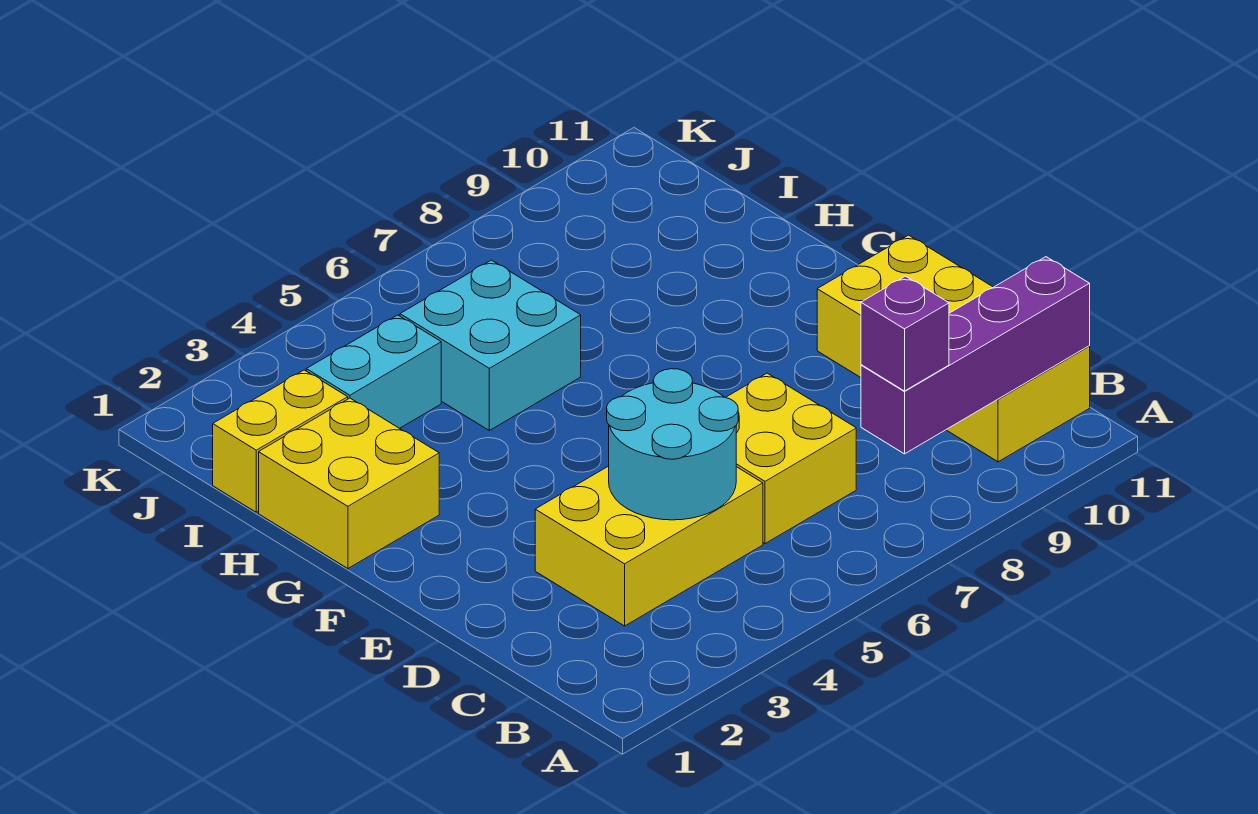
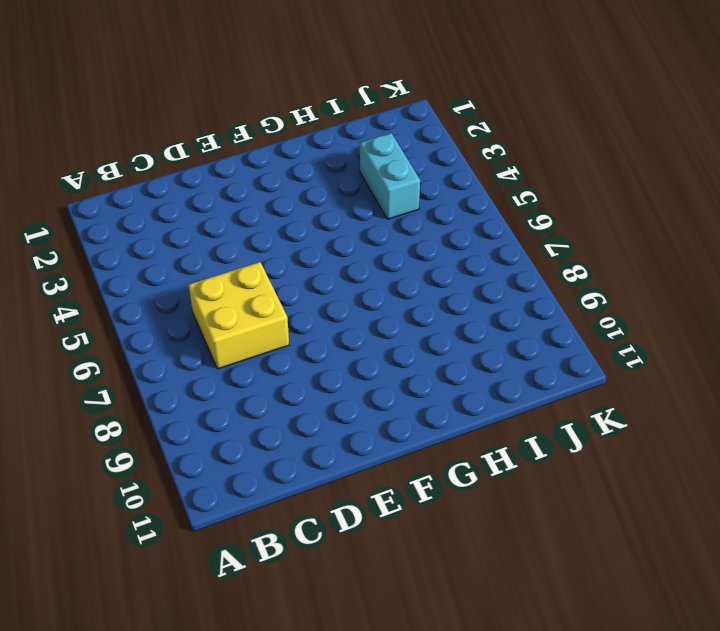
none -> yellow brick B10:E11 level 1
none -> yellow brick C3:D5 level 1

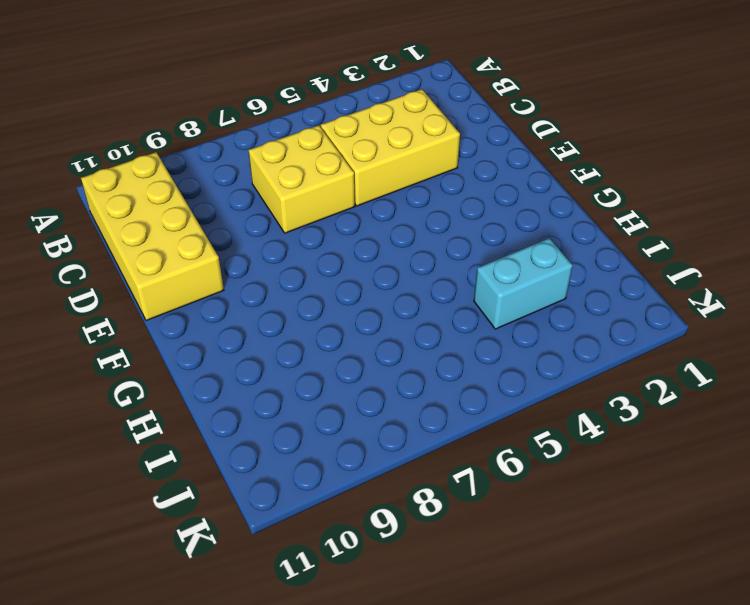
none -> yellow brick G1:H2 level 1
none -> cyan brick H5:I6 level 1

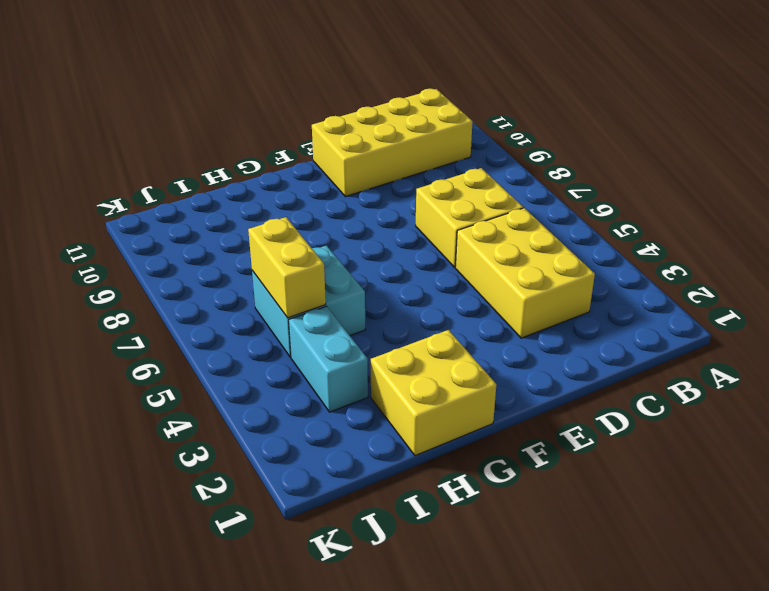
yellow brick I5:I6 level 2 -> yellow brick I1:I2 level 1
none -> purple brick B8:B11 level 2
none -> cyan round brick C4:D5 level 2

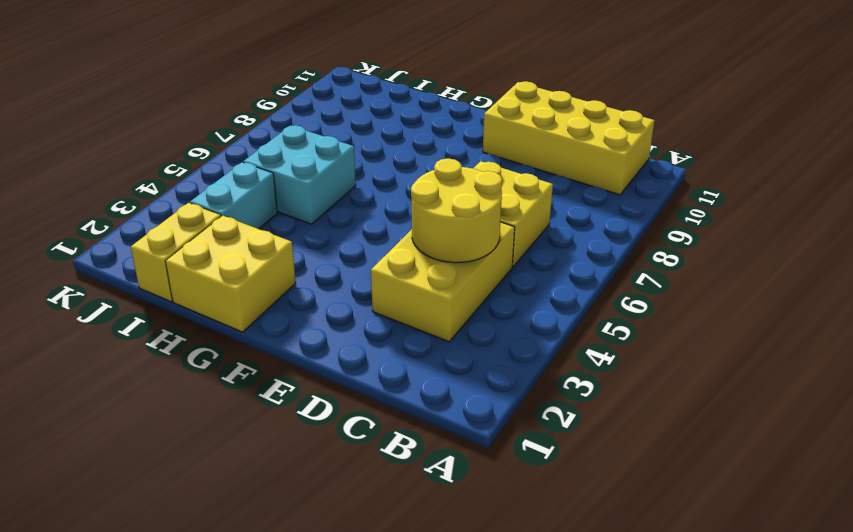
yellow round brick C4:D5 level 2 -> cyan round brick C4:D5 level 2
none -> purple brick B8:B11 level 2
none -> purple brick B8 level 3

